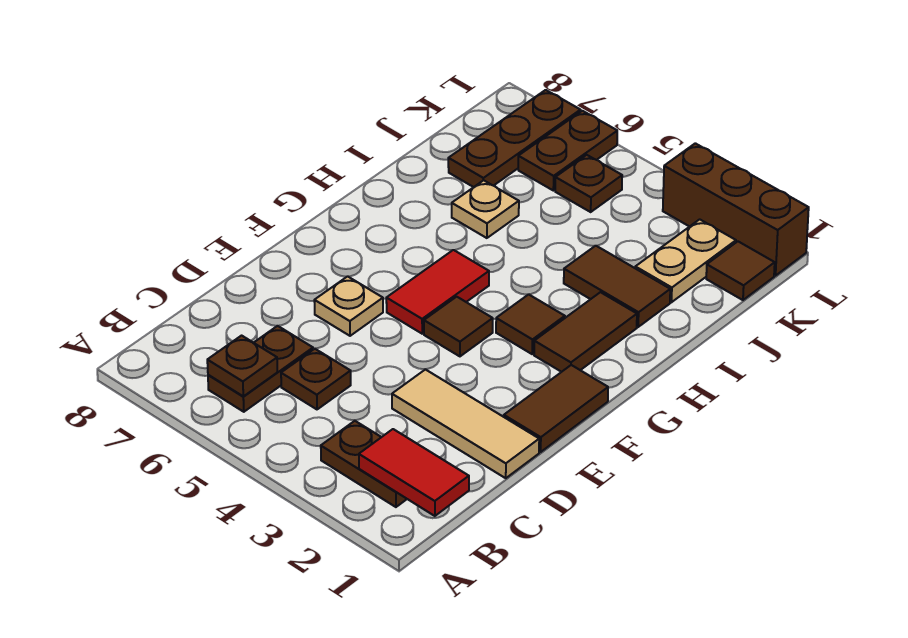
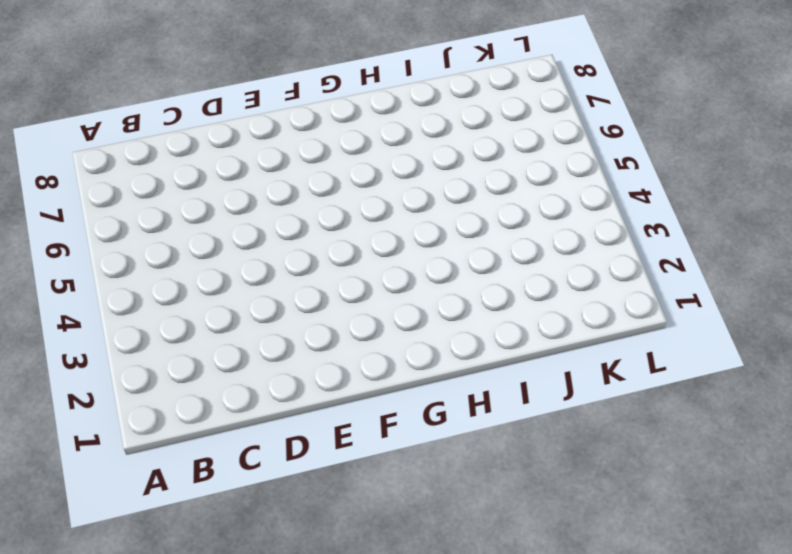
none -> brown plate B2:B3 level 1
none -> brown plate B6:C6 level 1
none -> brown plate C5 level 1

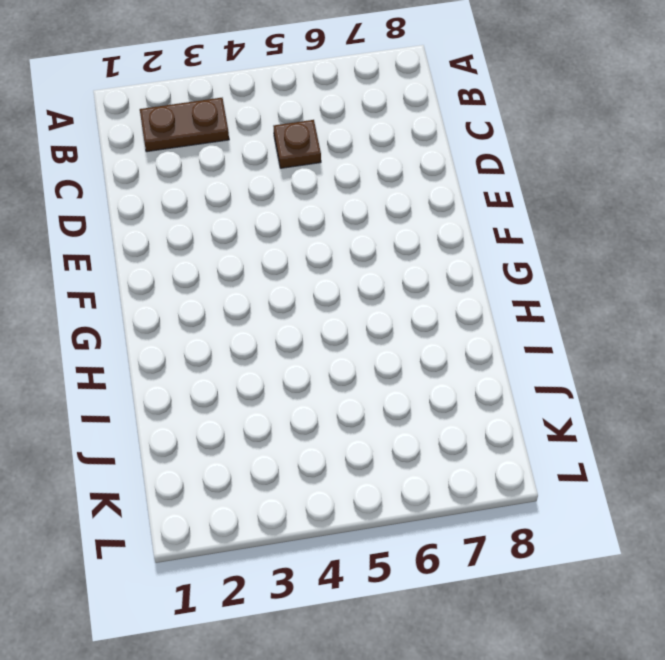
none -> brown plate B6:C6 level 1
none -> tan tile D1:D3 level 1
none -> brown tile E1:F1 level 1

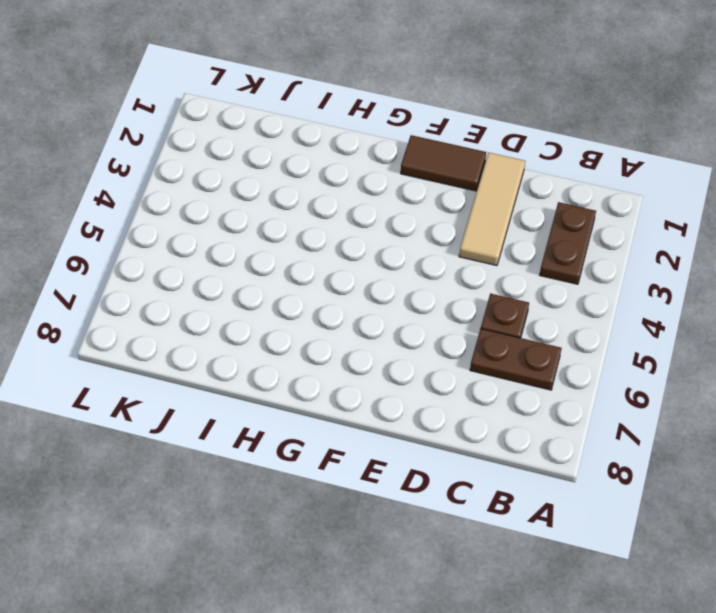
none -> tan plate E6 level 1
none -> brown tile F4 level 1
none -> red tile F5:G5 level 1

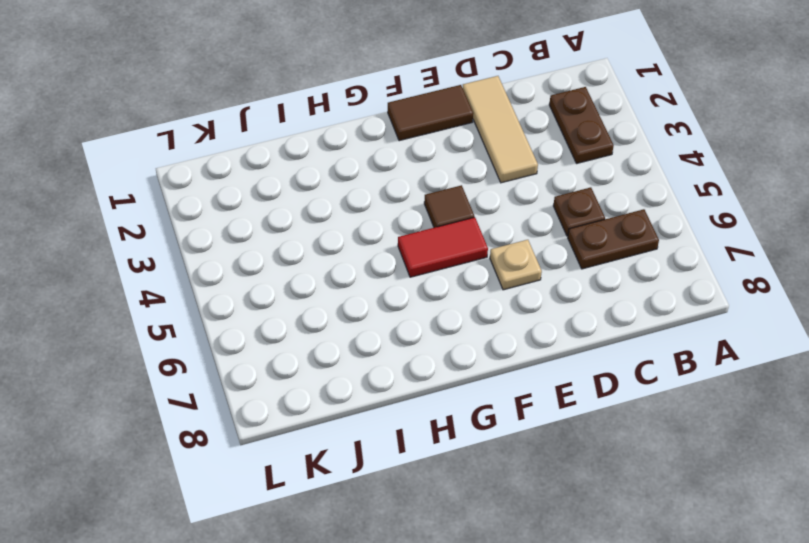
none -> brown tile G2:H2 level 1
none -> brown tile G3 level 1
none -> brown tile I2:I3 level 1

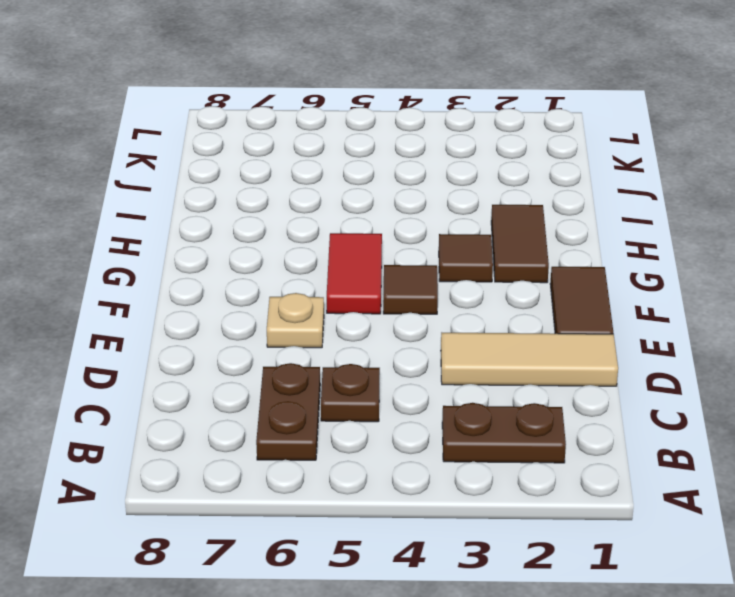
none -> brown tile I2:I3 level 1
none -> tan plate I6 level 1
none -> tan plate J2:K2 level 1

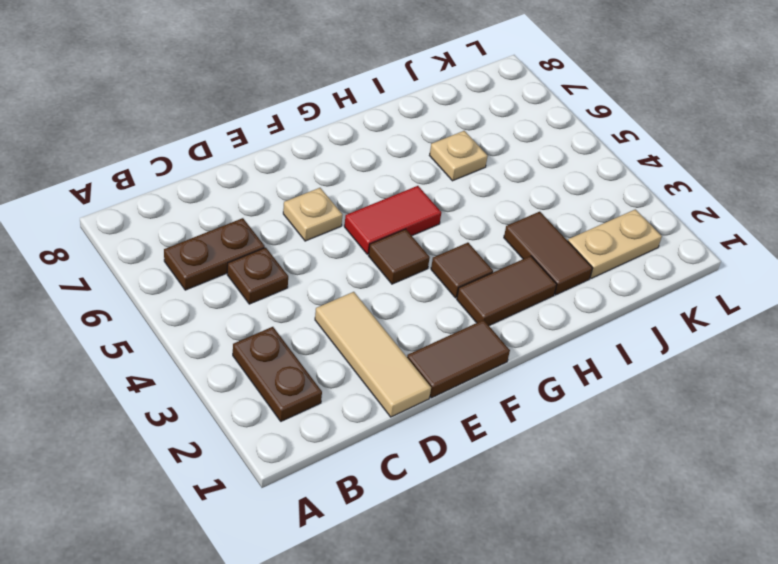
none -> brown plate J7:L7 level 1
none -> brown tile K1 level 1
none -> brown plate K5 level 1

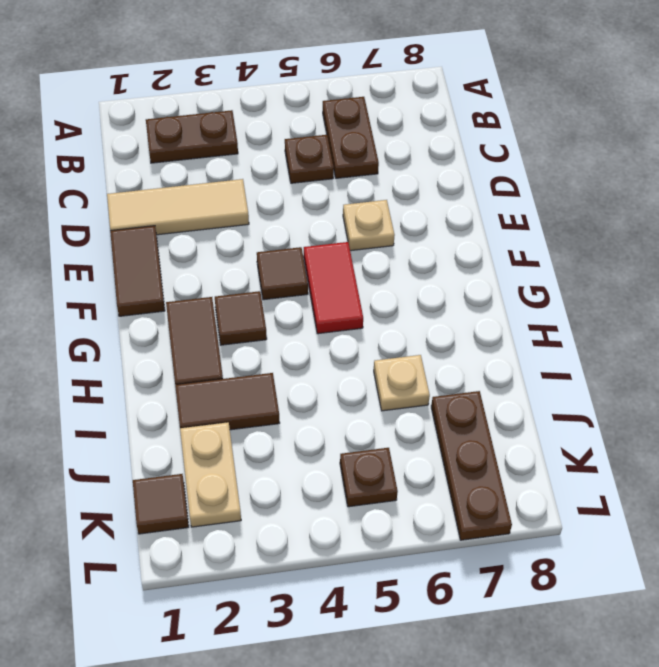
none -> brown plate K6:L6 level 1
none -> brown brick L1:L3 level 1
none -> red tile B1:B2 level 2

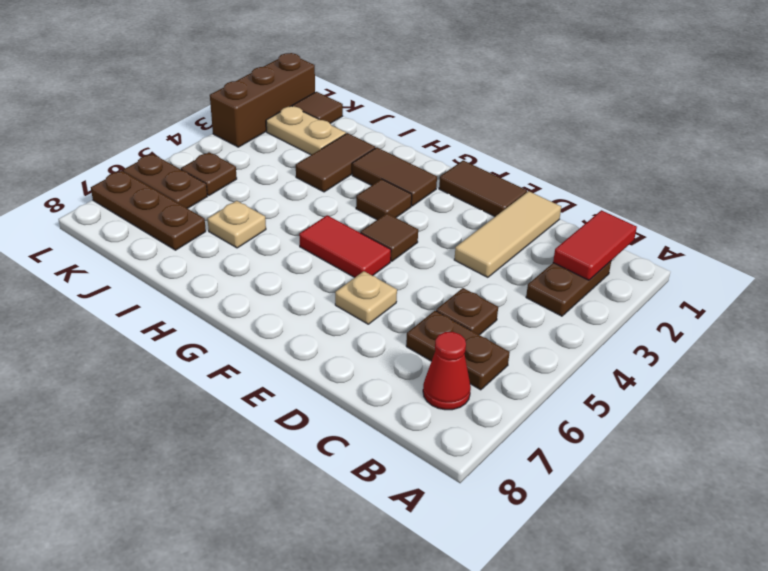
red cone B7 level 1 -> none
none -> brown plate B6 level 2

